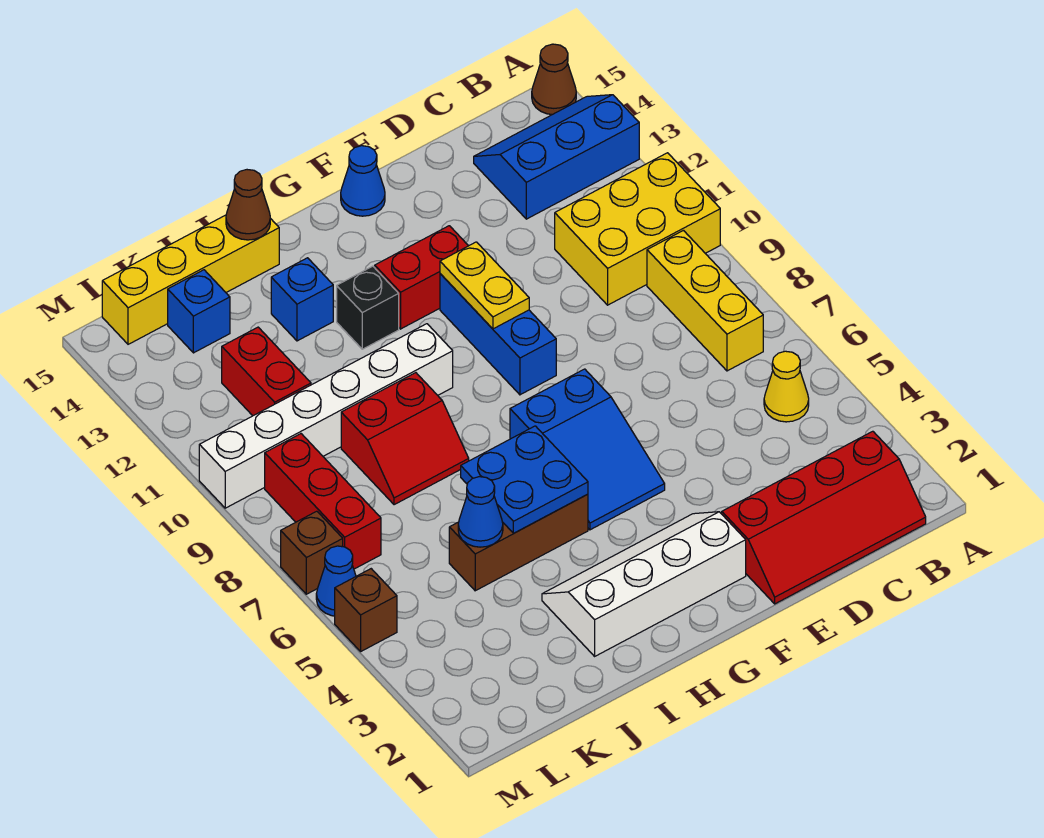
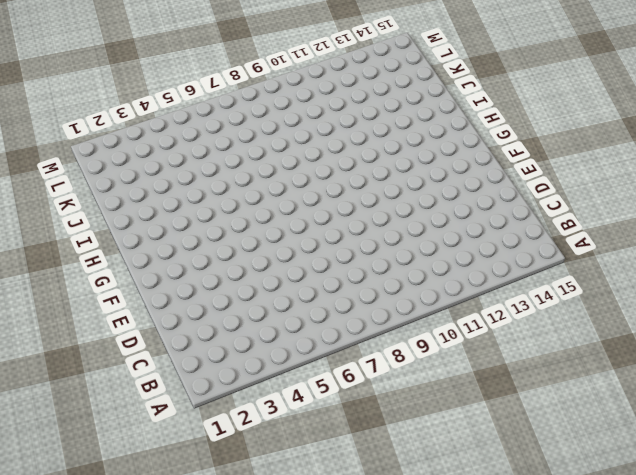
none -> yellow brick A10:C11 level 1
none -> blue slope A13:C14 level 1 top 13
none -> brown cone A15 level 1

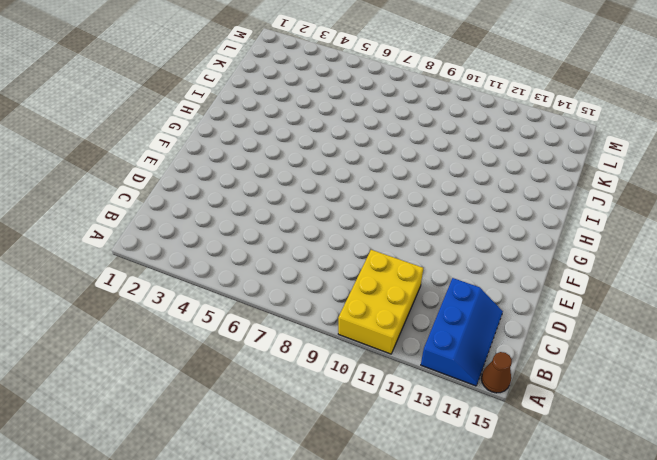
none -> red slope B1:E2 level 1 top 2
none -> yellow cone B5 level 1
none -> yellow brick B7:B9 level 1

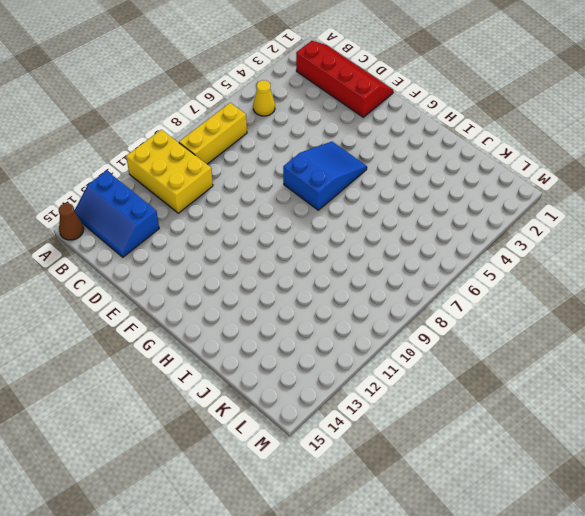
none -> white slope F2:I3 level 1 top 2
none -> blue brick F9:F11 level 1
none -> red brick F12:G12 level 1

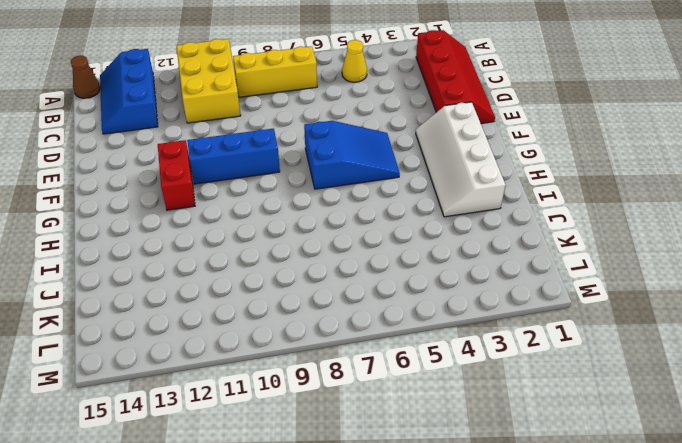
none -> blue cone F15 level 1
none -> brown brick H5:J5 level 1
none -> white brick H10:M10 level 1

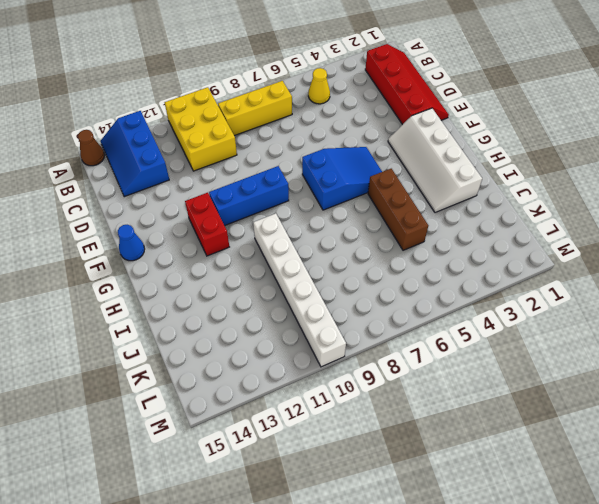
none -> black brick H12 level 1
none -> red slope I8:J9 level 1 top 9
none -> blue brick I13 level 1

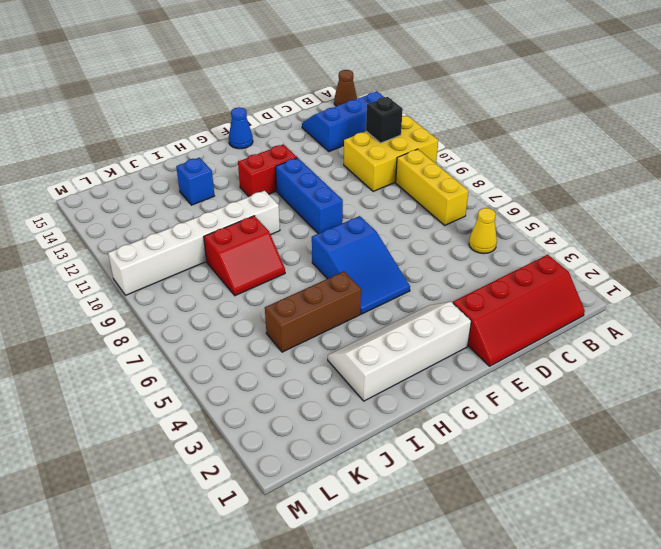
black brick B11 level 2 -> black brick H12 level 1
none -> yellow brick I15:L15 level 1
none -> red brick K11:K12 level 1
none -> blue brick K14 level 1

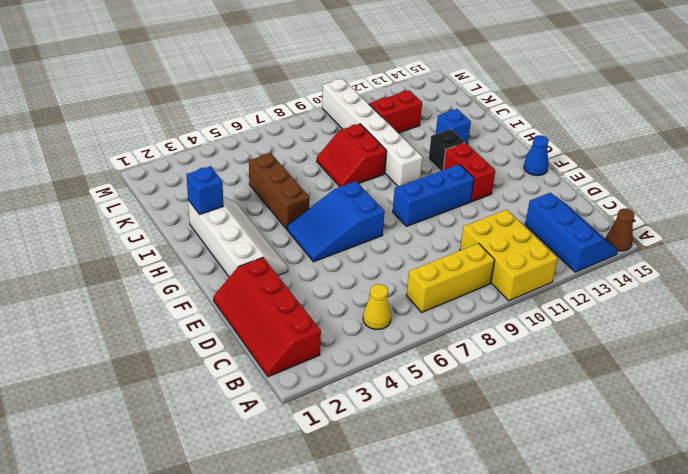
blue brick I2 level 2 -> blue brick K14 level 1
none -> yellow brick I15:L15 level 1
none -> red brick L7:L9 level 1
none -> brown brick M5 level 1

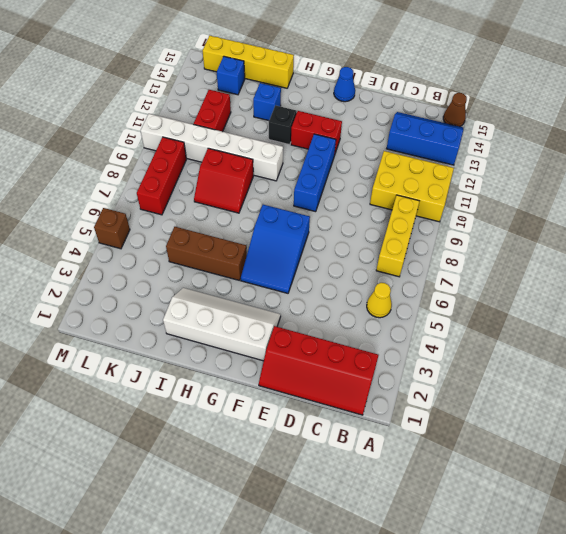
none -> blue cone M6 level 1
none -> brown brick M7 level 1
none -> yellow plate F10:F11 level 2

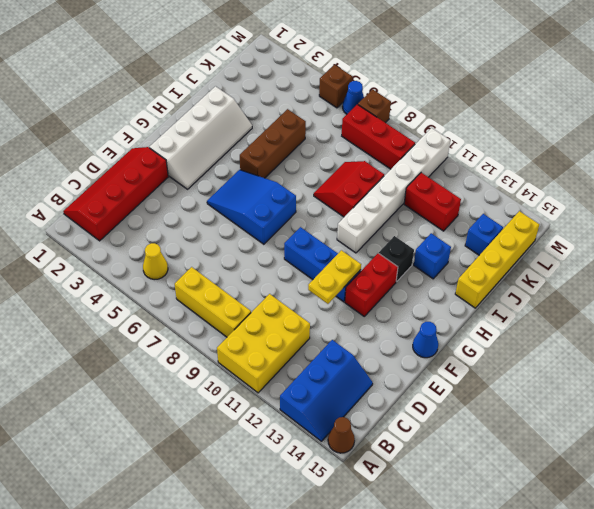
yellow plate E11:F11 level 2 -> yellow plate F10:F11 level 2
none -> blue plate H5:I6 level 2
none -> brown cone I15 level 2
none -> blue cone J5 level 2

